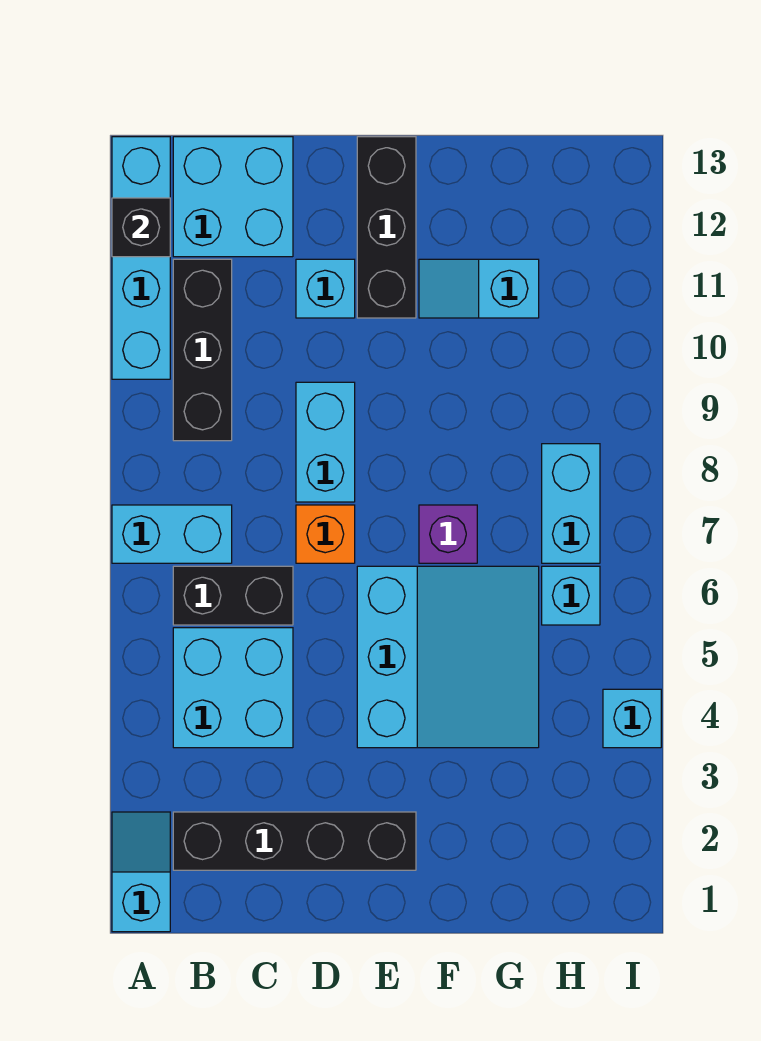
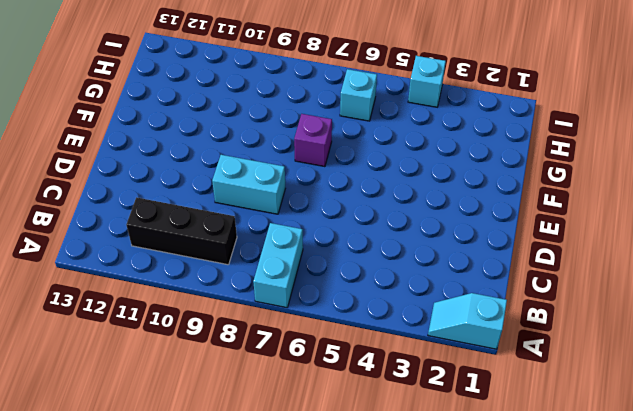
none -> cyan brick A10:A13 level 1
none -> black brick B2:E2 level 1
none -> cyan brick B4:C5 level 1

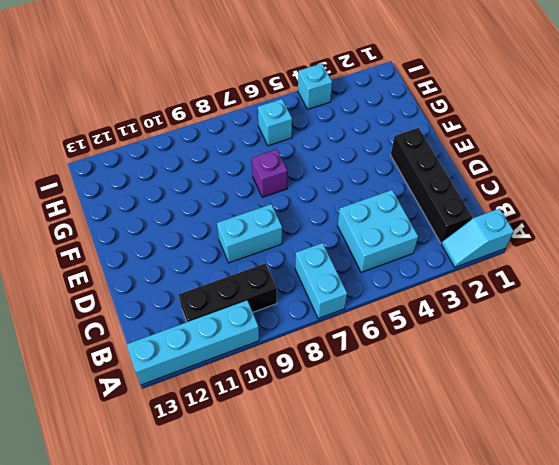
none -> black brick B6:C6 level 1
none -> cyan brick B12:C13 level 1
none -> orange brick D7 level 1

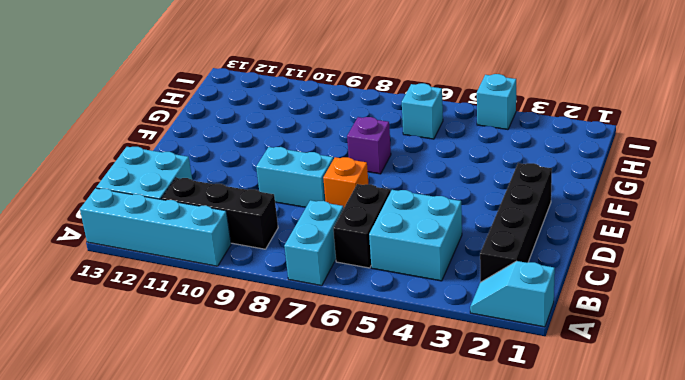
none -> cyan brick D11 level 1
none -> cyan slope E4:G6 level 1 top E
none -> black brick E11:E13 level 1

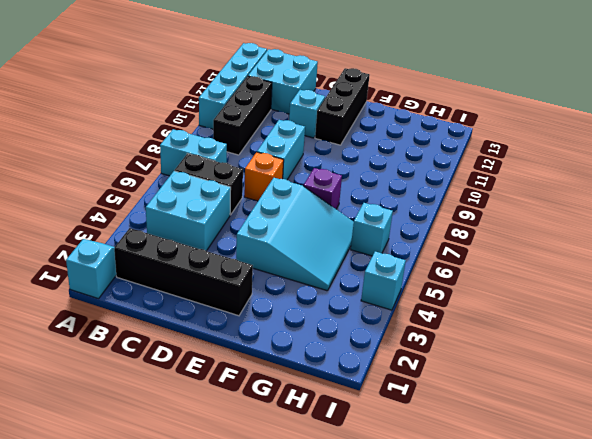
none -> cyan slope F11:G11 level 1 top G
none -> cyan brick H7:H8 level 1
none -> black brick A12 level 2

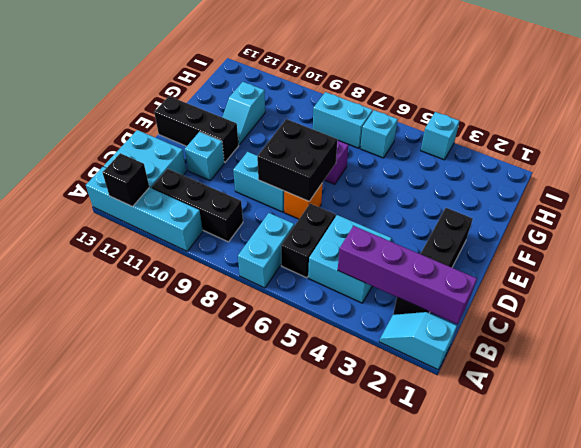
purple brick B1:B4 level 2 -> none
black brick D7:E8 level 2 -> none
none -> cyan slope E4:G6 level 1 top E

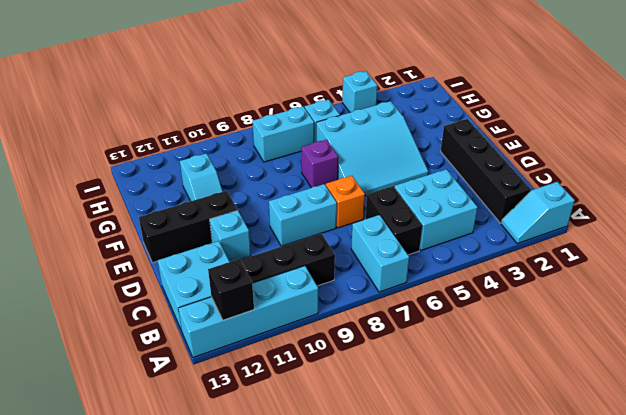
cyan slope E4:G6 level 1 top G -> cyan slope E4:G6 level 1 top E

